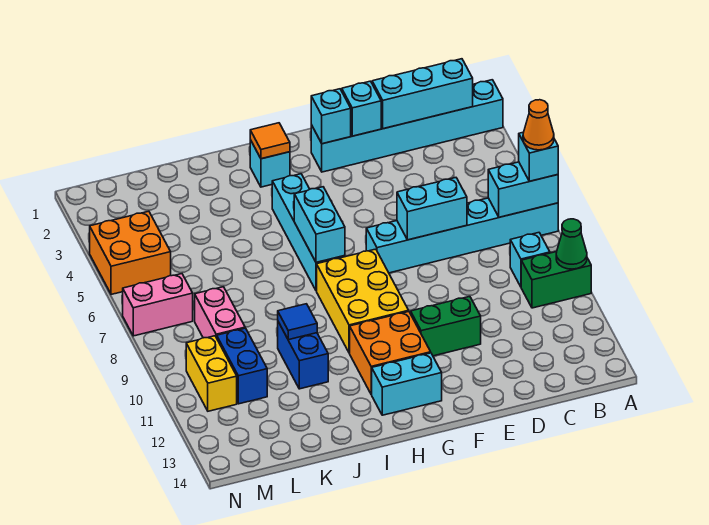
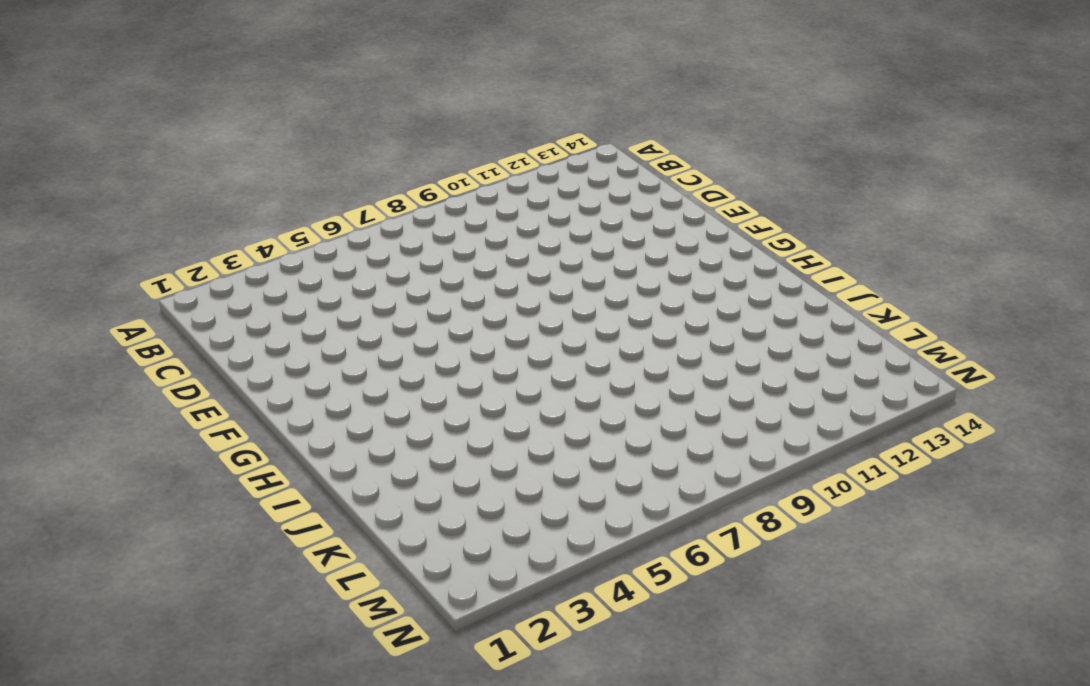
none -> cyan brick A2:F2 level 1
none -> cyan brick A7:F7 level 1
none -> green brick A10:B10 level 1

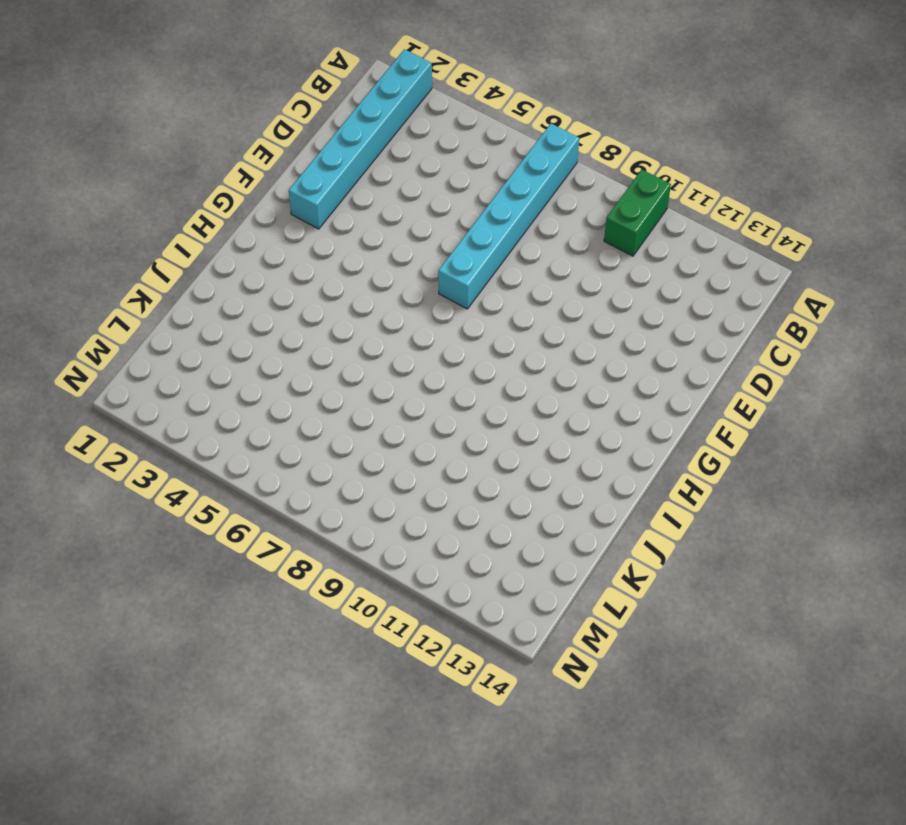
none -> cyan brick B9 level 1
none -> green brick E11:F11 level 1
none -> yellow brick G8:H10 level 1

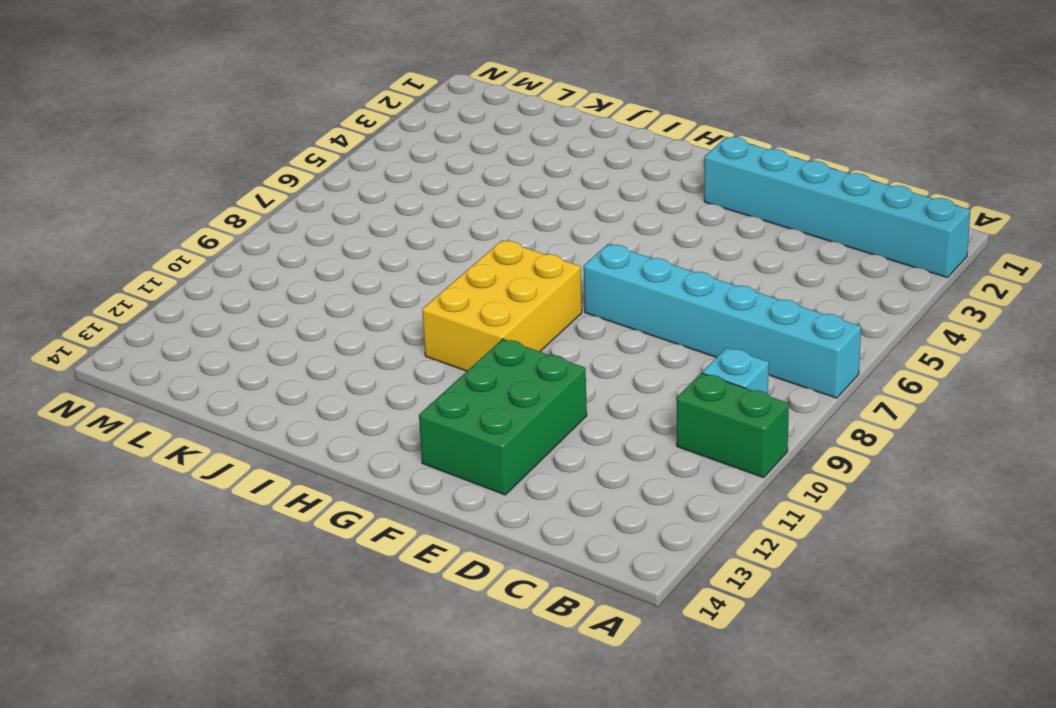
green brick E11:F13 level 1 -> green brick E11:F11 level 1
none -> orange brick G11:H12 level 1
none -> cyan brick G13:H13 level 1
none -> cyan brick H2 level 1

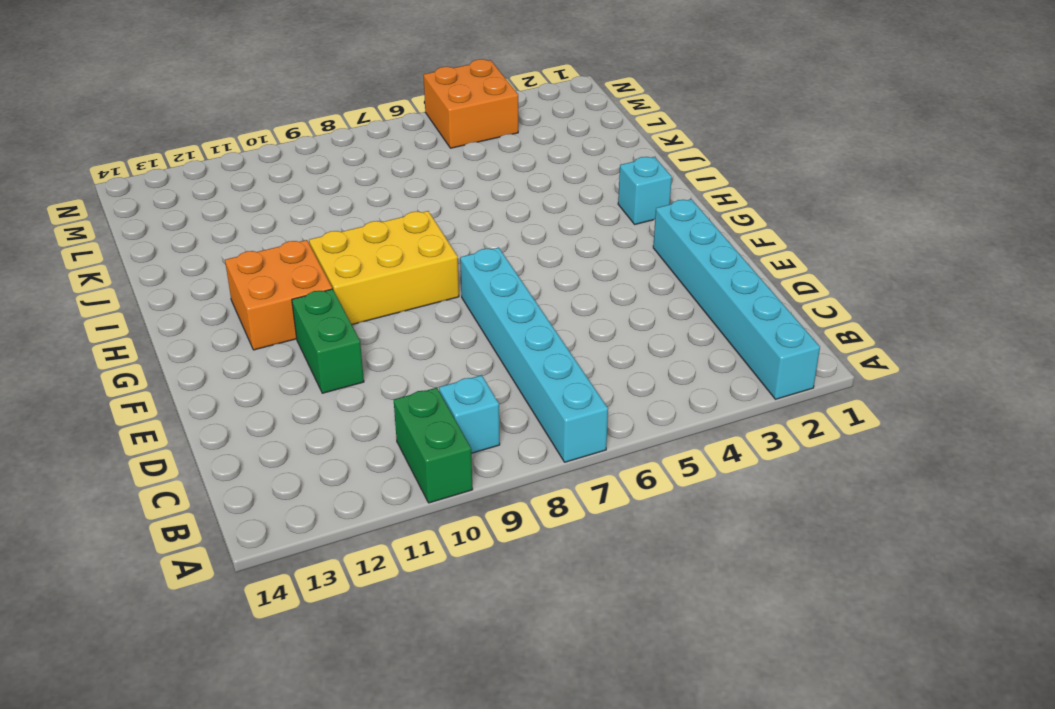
none -> cyan brick G13:H13 level 1
none -> cyan brick H4:H7 level 1
none -> blue brick J10:J11 level 1

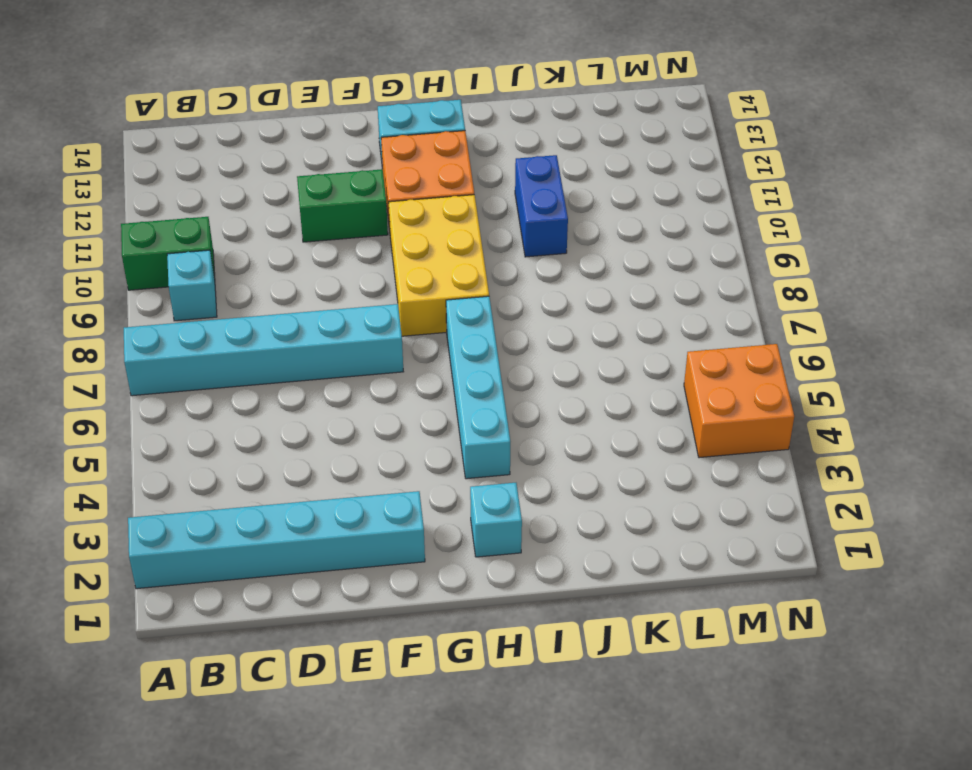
none -> pink brick L8:L9 level 1
none -> blue brick L10:L11 level 1
none -> pink brick M7:N7 level 1

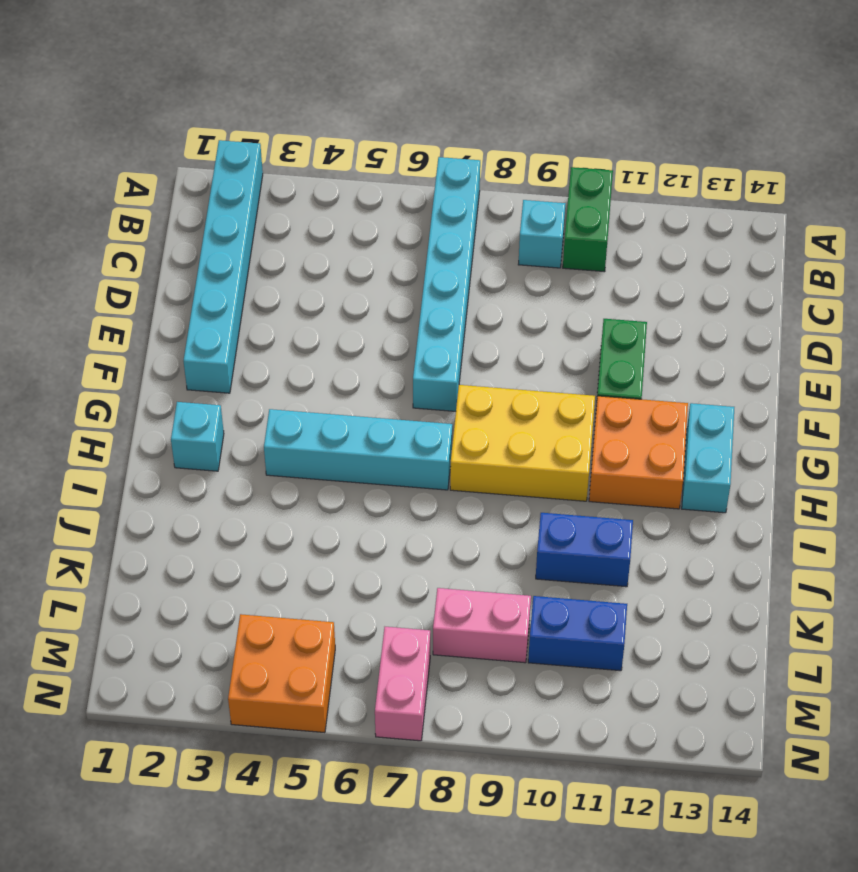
none -> yellow brick M10:M11 level 1
none -> cyan brick A7:B7 level 2
none -> green cone A10 level 2

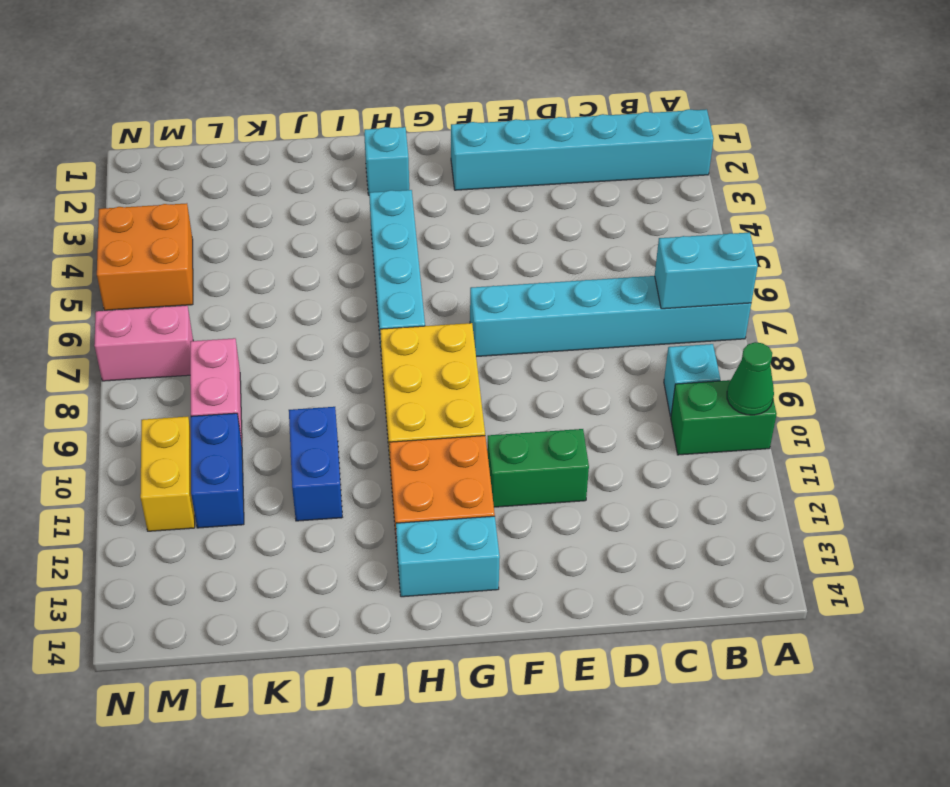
none -> cyan brick B2:D2 level 2
none -> cyan brick D7:E7 level 2
none -> cyan brick E2 level 2

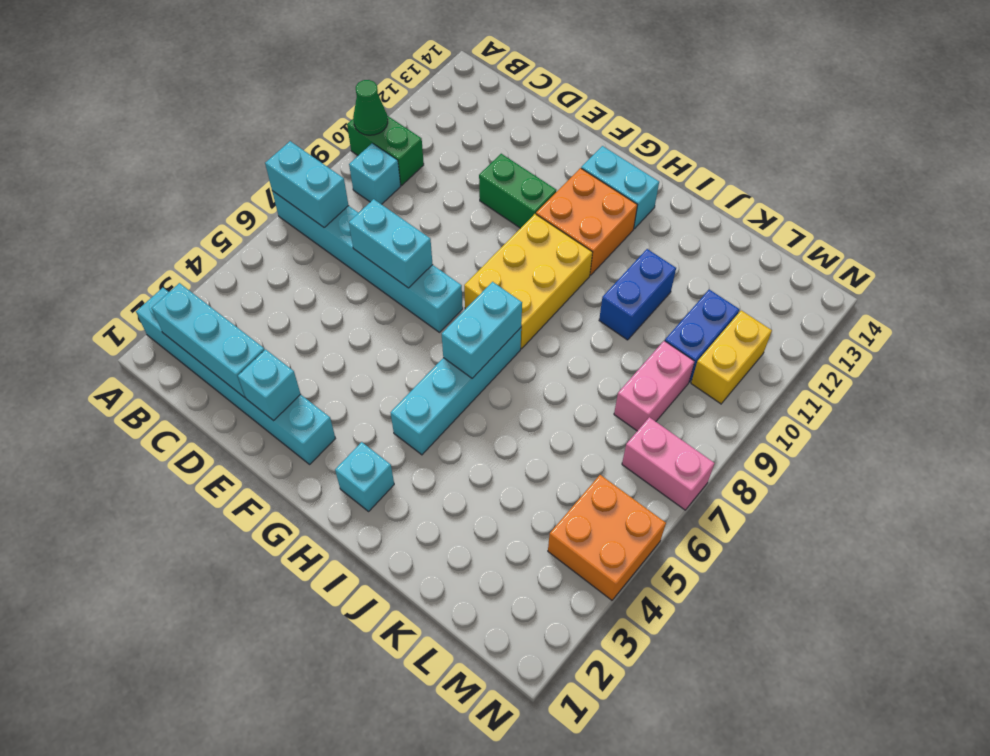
none -> cyan brick F2 level 2
none -> orange tile H2 level 2
none -> blue tile J10 level 2

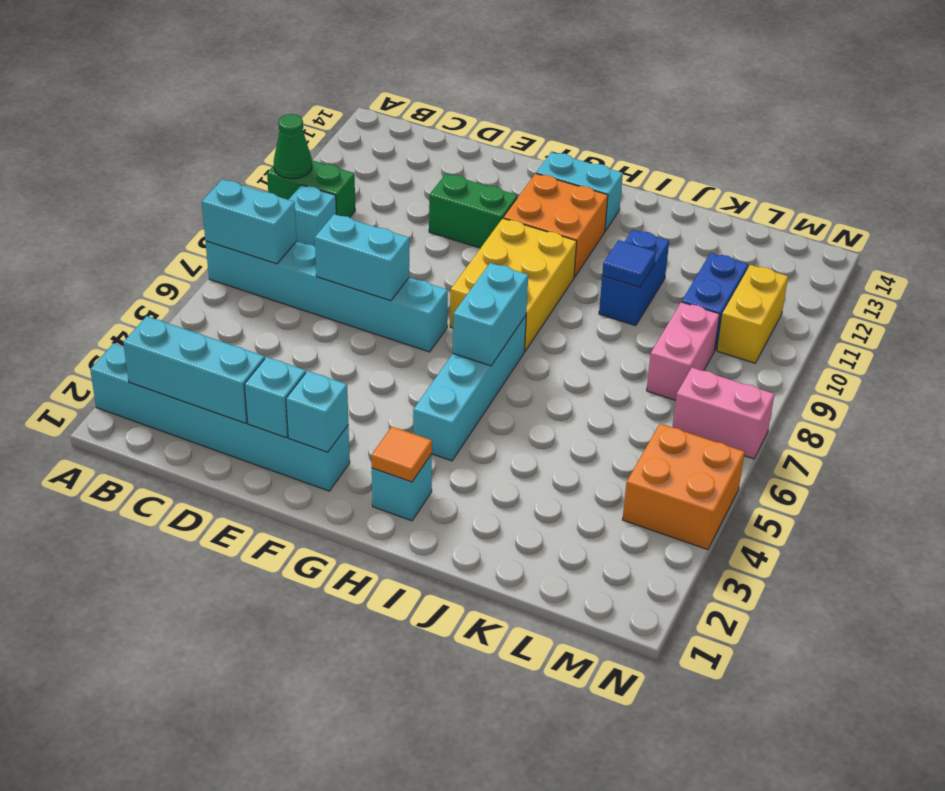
none -> cyan brick A7 level 3
none -> orange cone A7 level 4

